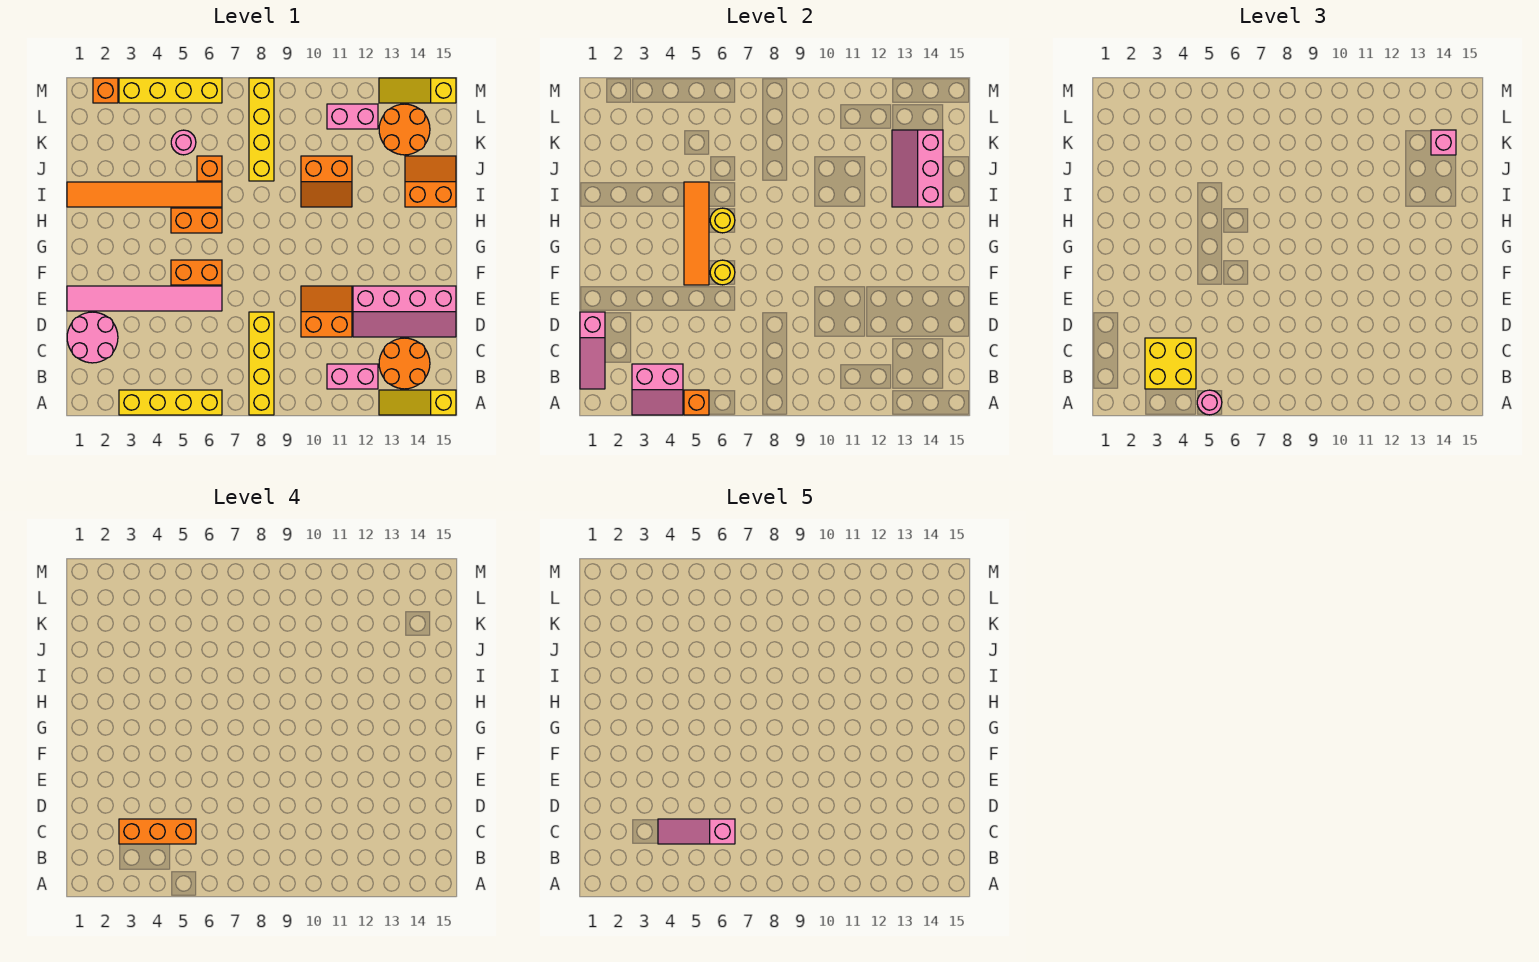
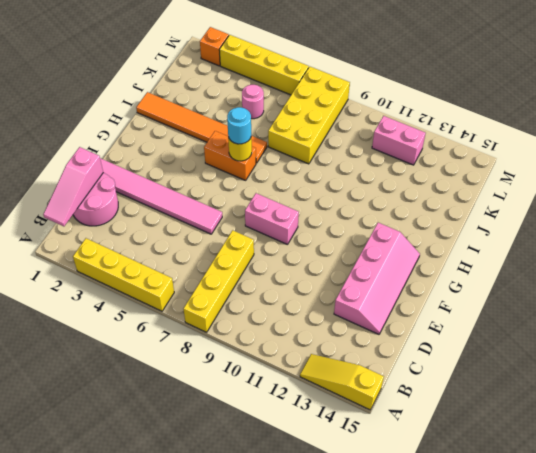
pink slope D13:G14 level 1 top 13 -> pink slope D12:E15 level 1 top E
pink brick F8:F9 level 1 -> pink brick B11:B12 level 1
cyan round brick H6 level 3 -> none
yellow brick J7:M8 level 1 -> yellow brick J8:M8 level 1
none -> orange round brick B13:C14 level 1
none -> orange slope D10:E11 level 1 top D
none -> orange brick F5:F6 level 1
none -> orange slope I10:J11 level 1 top J

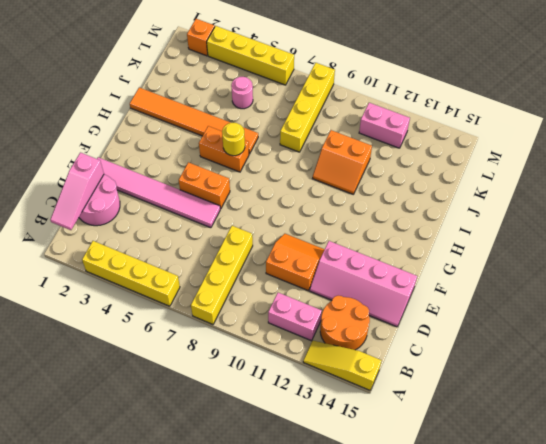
none -> orange slope I14:J15 level 1 top I
none -> orange brick J6 level 1
none -> orange round brick K13:L14 level 1
none -> yellow slope M13:M15 level 1 top 15

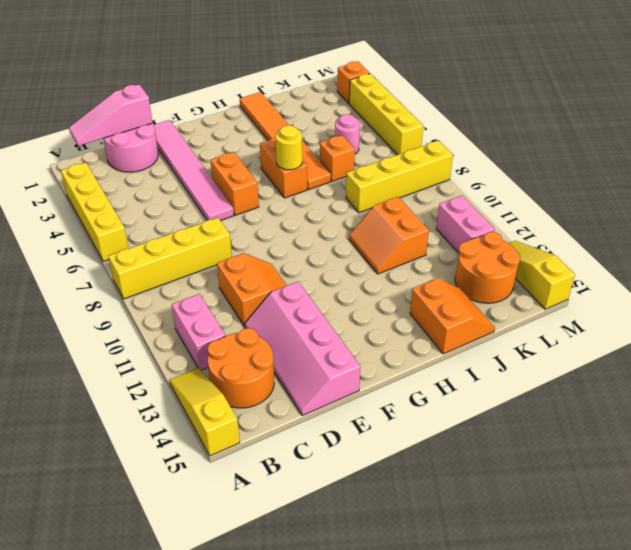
none -> pink slope A3:B4 level 2 top B
none -> orange brick A5 level 2
none -> orange tile F5:I5 level 2
none -> yellow round brick F6 level 2

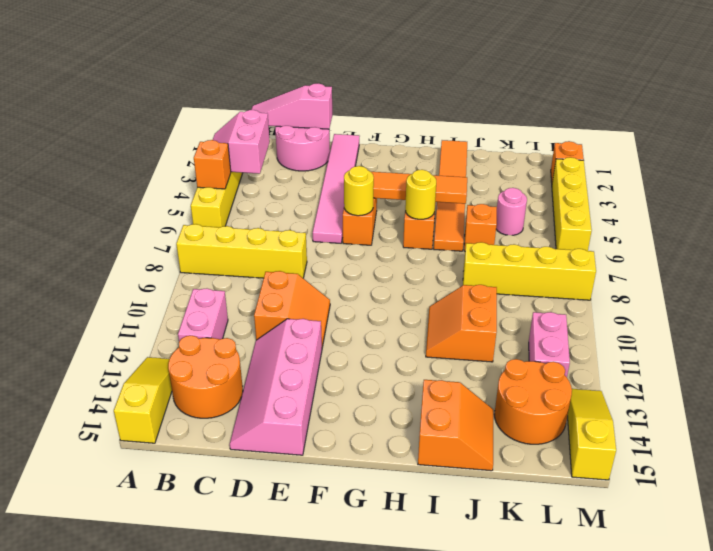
none -> pink slope I13:K14 level 2 top 14
none -> pink round brick A5 level 3
none -> yellow brick B3:C4 level 3
none -> pink brick K14 level 3

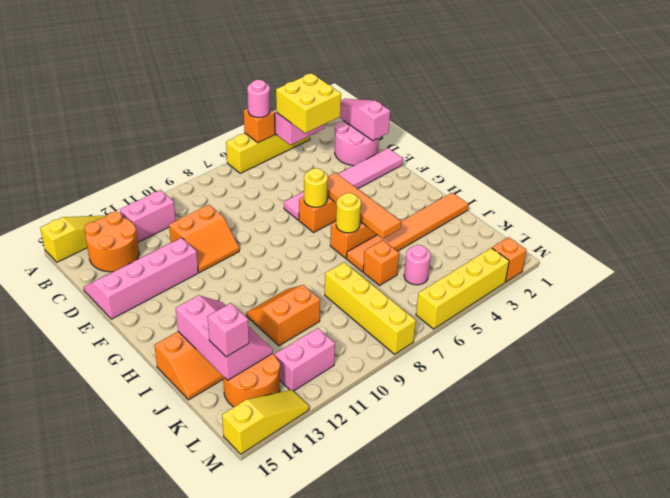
none -> yellow brick A8:D8 level 1
none -> orange brick C3:C5 level 4
none -> pink slope C4:C6 level 5 top 6

